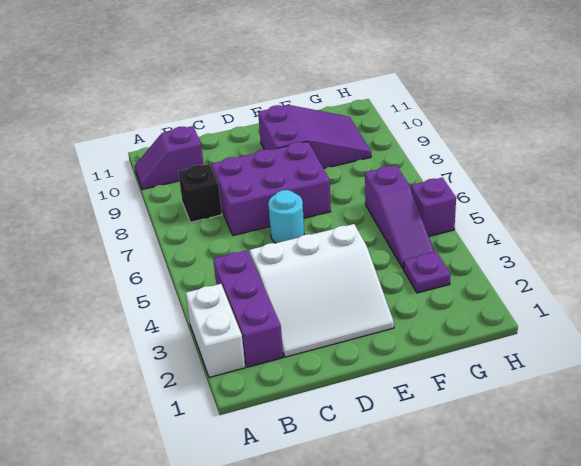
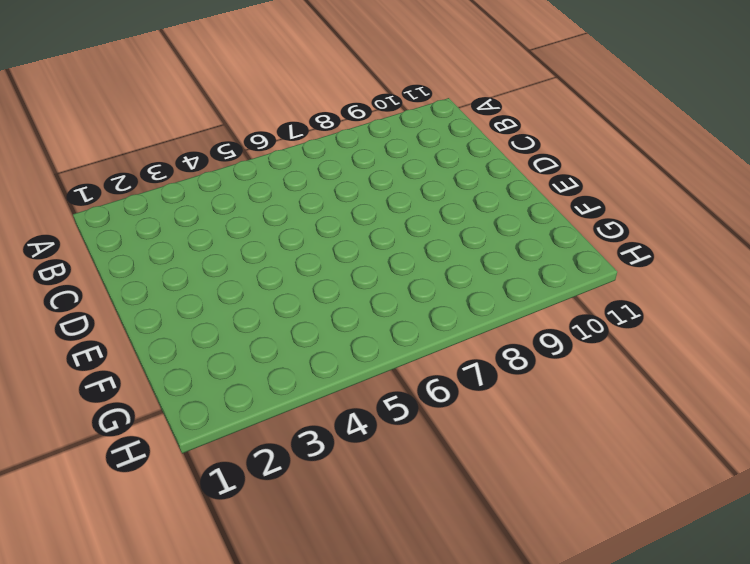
none -> white brick A2:A3 level 1
none -> purple slope A10:B10 level 1 top B

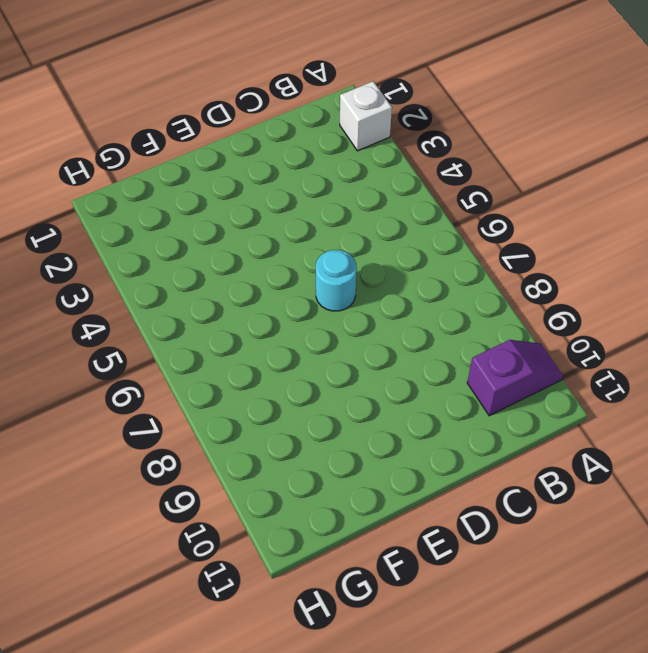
white brick A2 level 1 -> white brick A2:A3 level 1
none -> purple brick B2:B4 level 1
none -> black brick B8 level 1

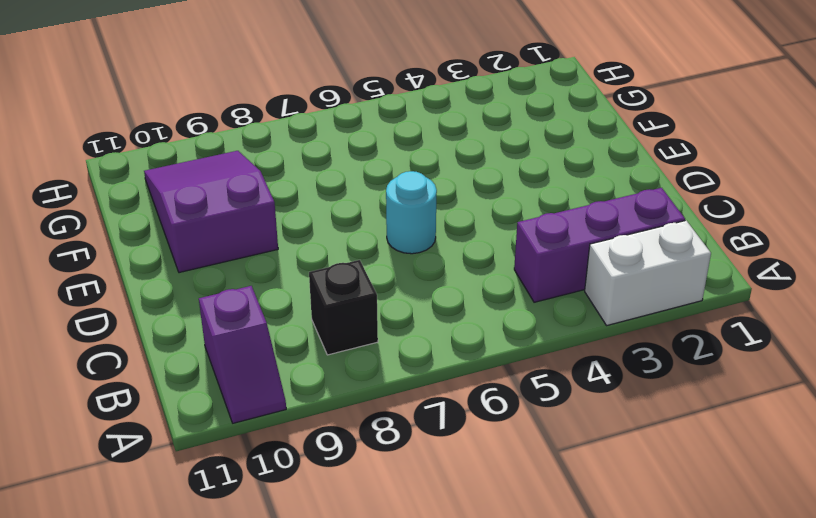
none -> white slope C2:E4 level 1 top 4
none -> purple brick C7:E8 level 1

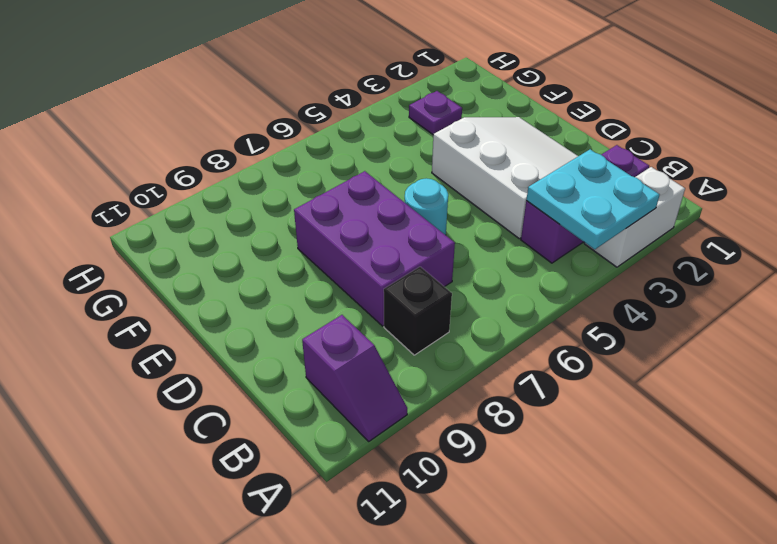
cyan plate A3:B4 level 2 -> none
none -> purple slope E9:G10 level 1 top E
none -> purple slope G4:G6 level 1 top 6

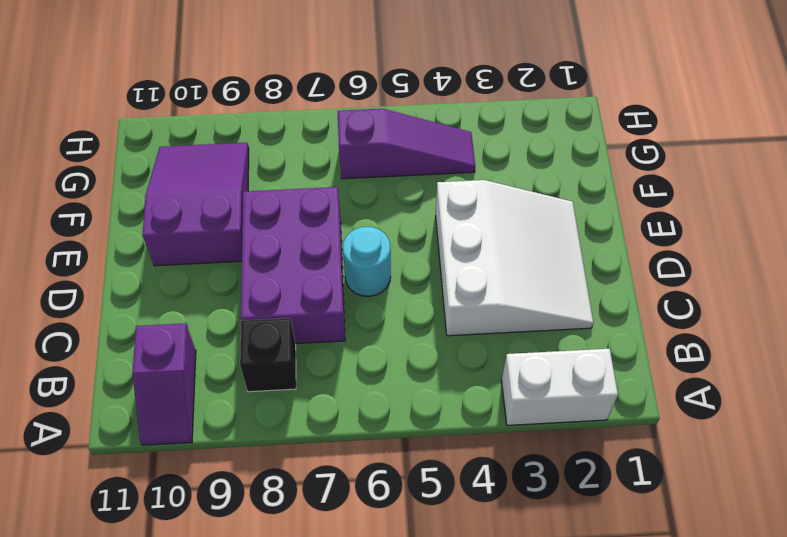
none -> purple brick B2:B4 level 1
none -> purple plate G3 level 1

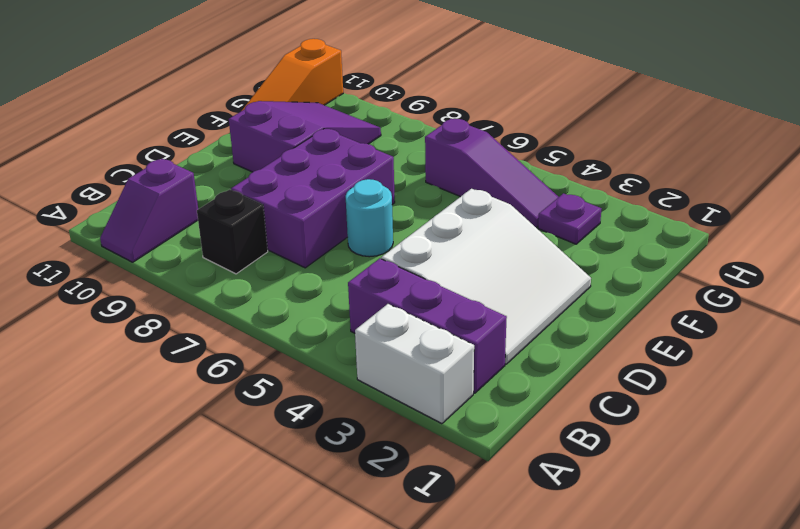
orange slope F11:H11 level 1 top H -> none
none -> purple brick H5 level 1

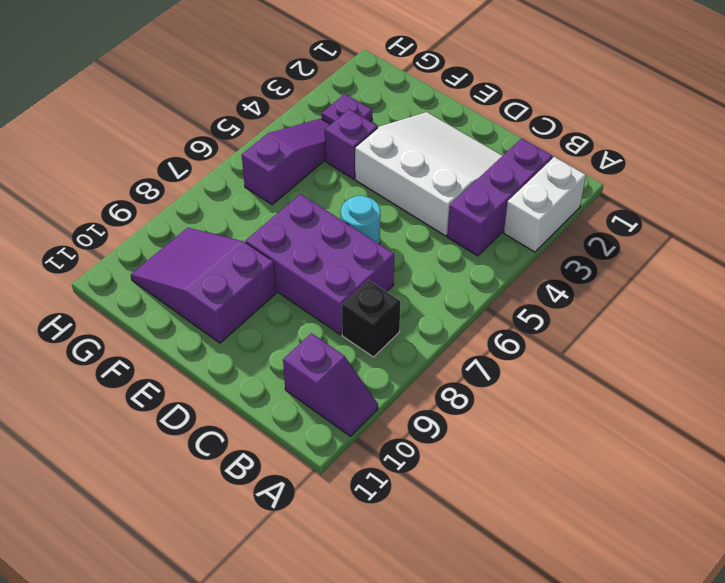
purple brick F4 level 1 -> purple brick H5 level 1

